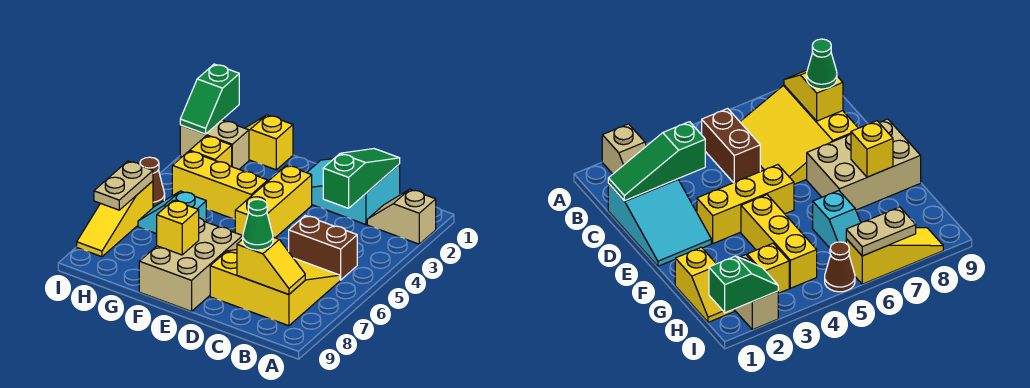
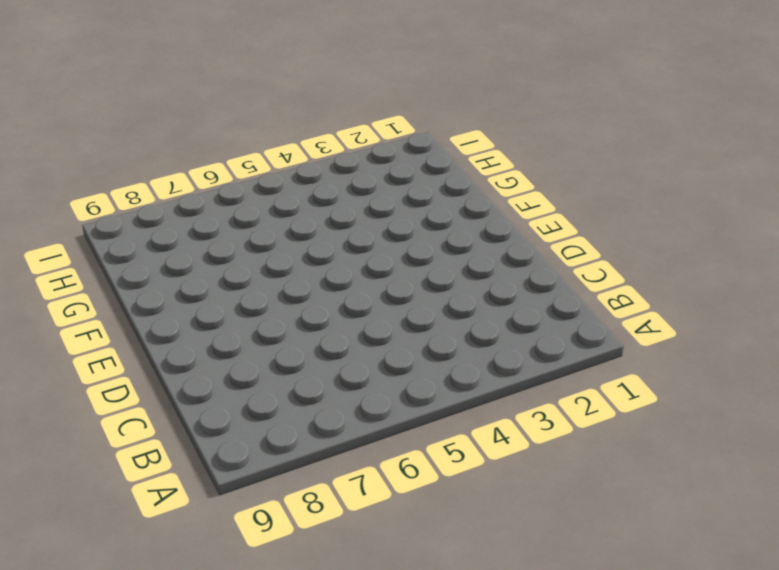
none -> tan slope A2:B2 level 1 top A
none -> brown brick B5:C5 level 1
none -> yellow slope B6:D8 level 1 top 8

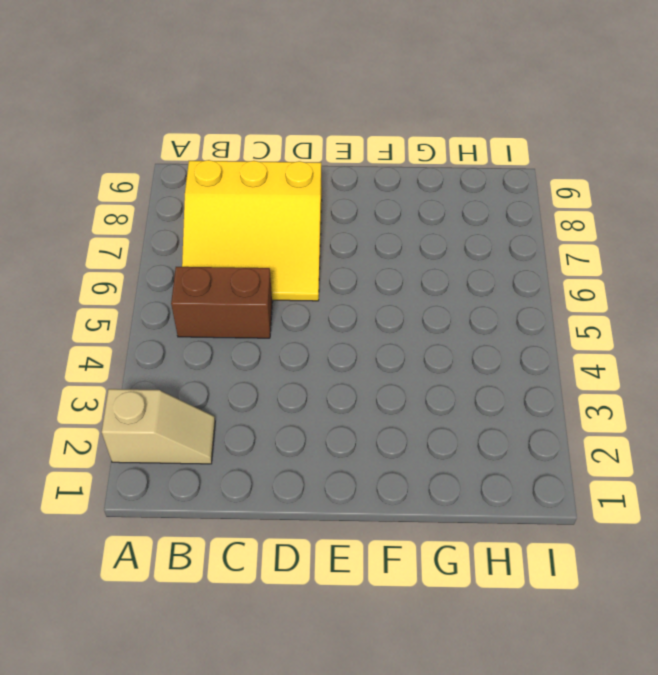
none -> cyan slope C1:E2 level 1 top C
none -> yellow brick E3:E5 level 1
none -> tan brick E7:F9 level 1

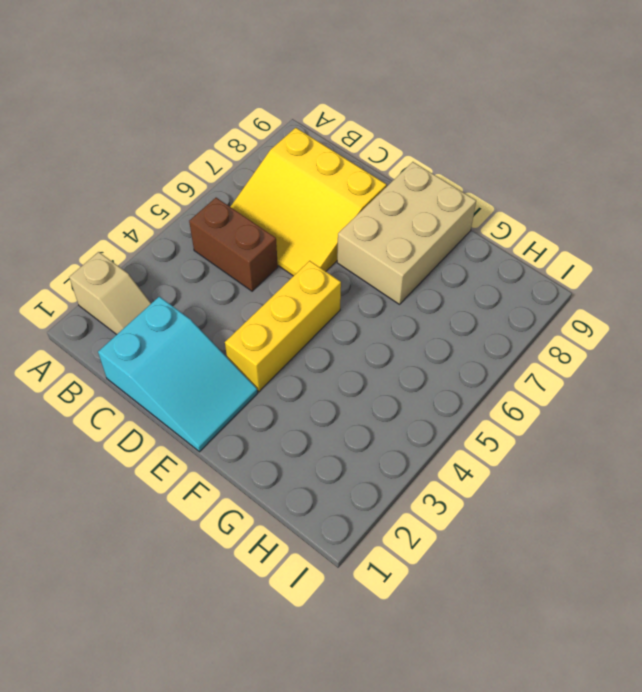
none -> yellow brick F4:H4 level 1
none -> yellow slope G1:H1 level 1 top G
none -> cyan slope G6:H6 level 1 top G

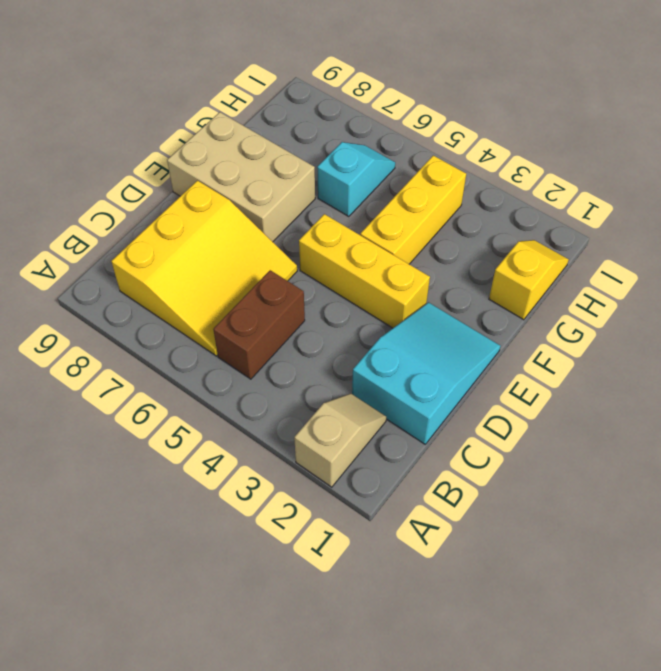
none -> tan brick H2:I2 level 1
none -> yellow brick H3 level 1
none -> brown cone I5 level 1

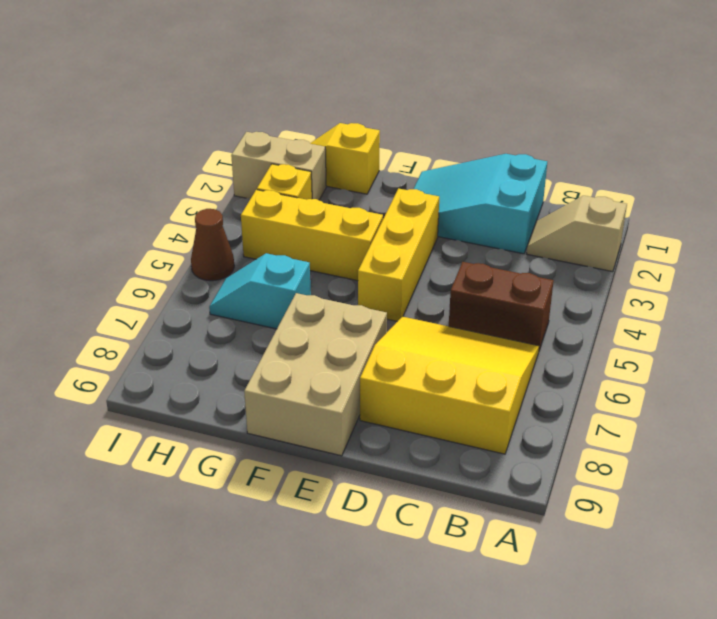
none -> yellow slope I6:I8 level 1 top 6
none -> yellow slope B8:C8 level 2 top C
none -> green slope C1:C3 level 2 top 3

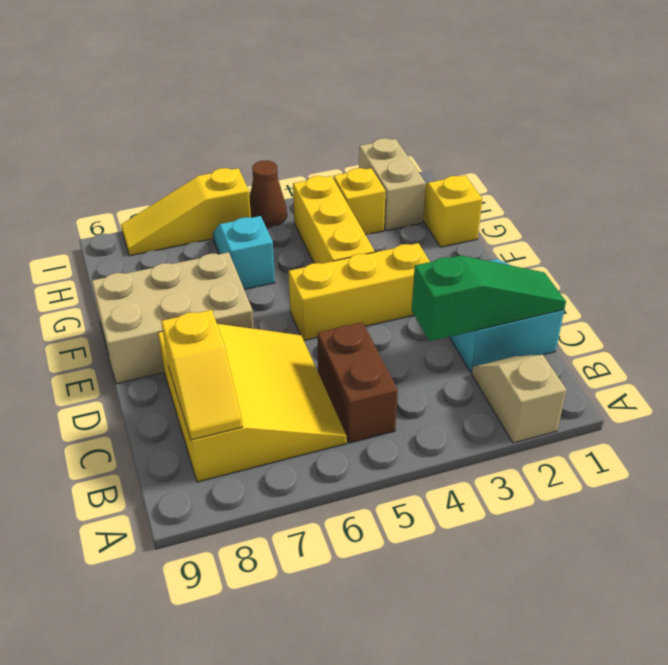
none -> yellow brick F8 level 2
none -> green slope I1:I2 level 2 top 1
none -> tan plate I6:I7 level 2

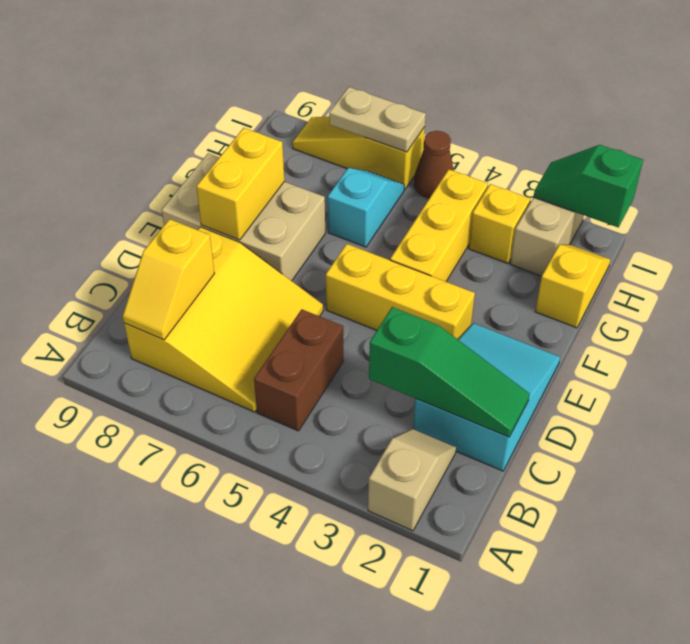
yellow brick E8:F8 level 2 -> yellow brick F8 level 2
none -> green cone C8 level 3

